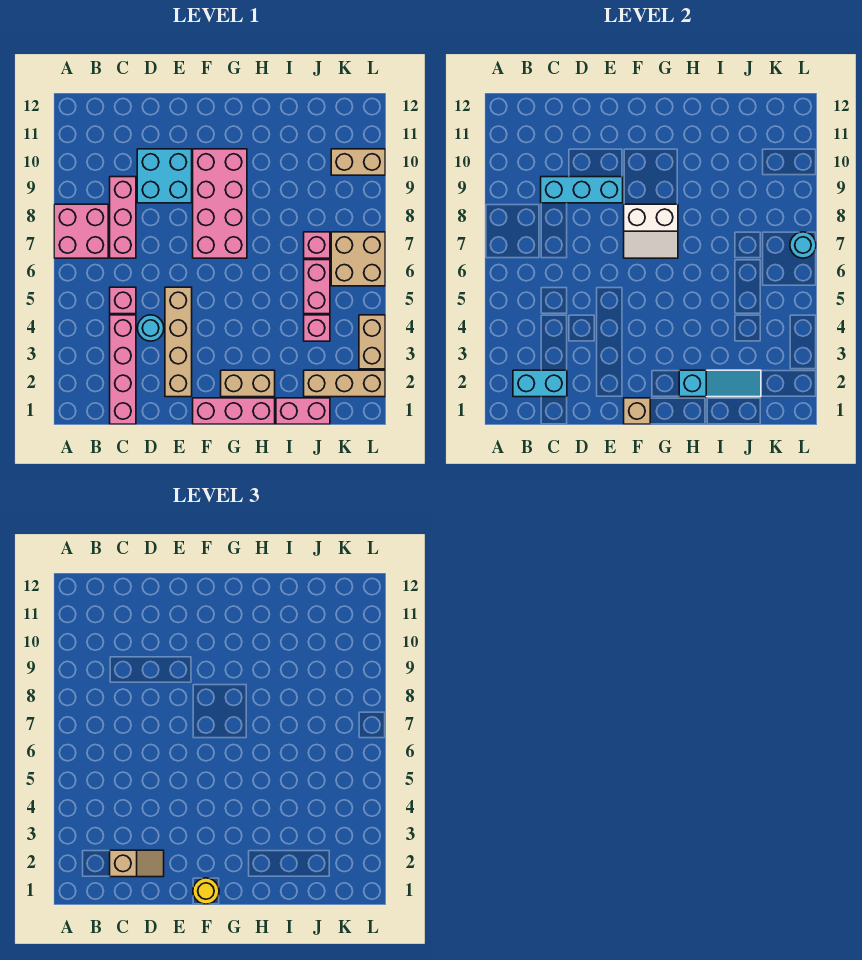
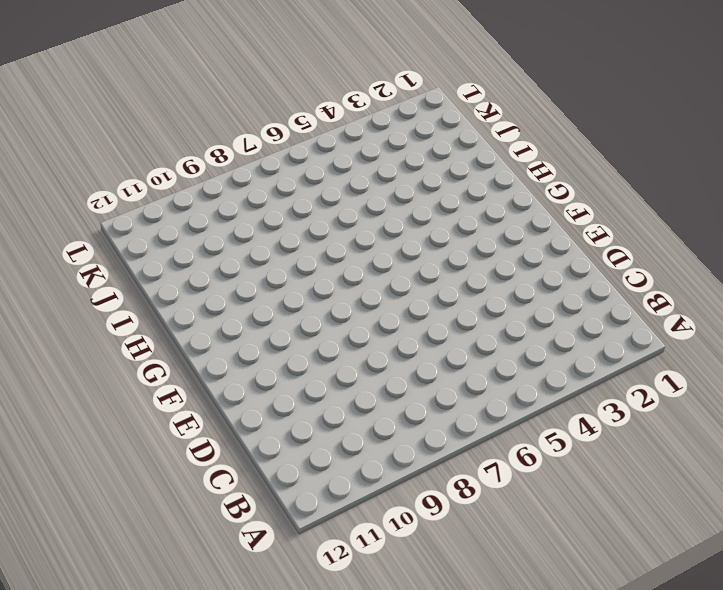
none -> pink brick A7:B8 level 1
none -> pink brick C1:C4 level 1
none -> pink brick C5 level 1

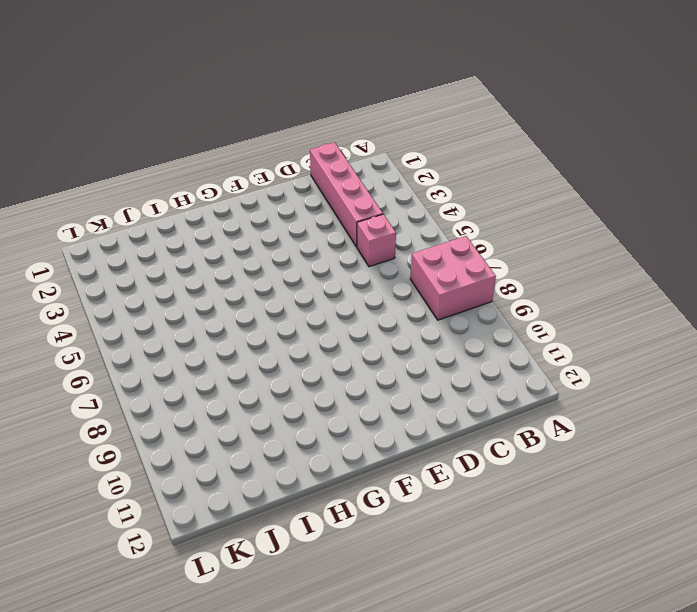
none -> pink brick C7:C9 level 1
none -> cyan round brick D4 level 1
none -> cyan brick D9:E10 level 1

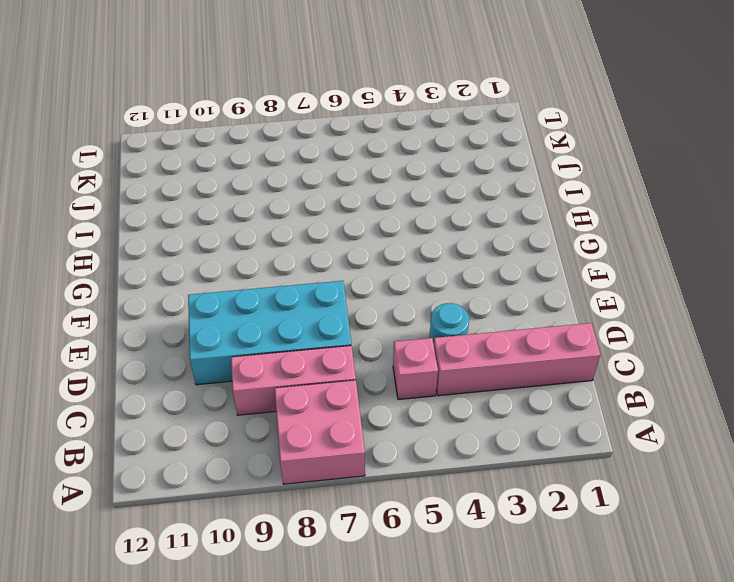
cyan brick D7:E10 level 1 -> cyan brick D9:E10 level 1
none -> tan brick E2:E5 level 1
none -> pink brick F1:H1 level 1
none -> pink brick F7:G10 level 1

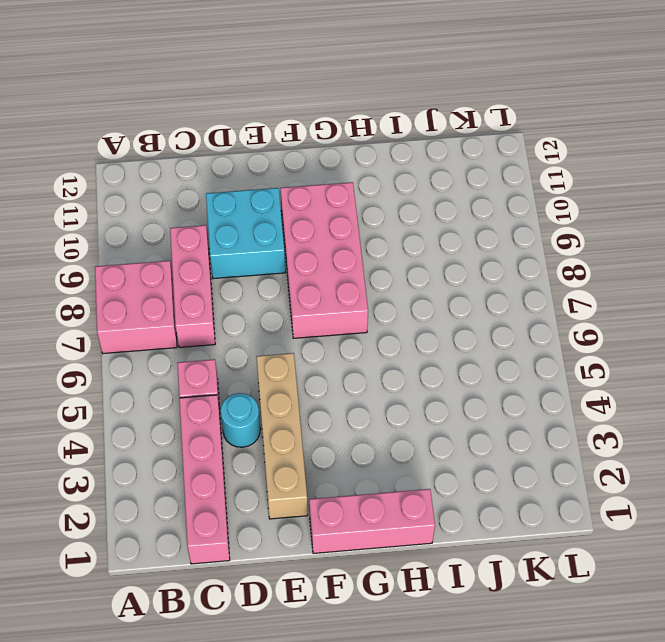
none -> tan brick G2:H2 level 1
none -> pink brick I1:J1 level 1
none -> tan brick J2:L2 level 1

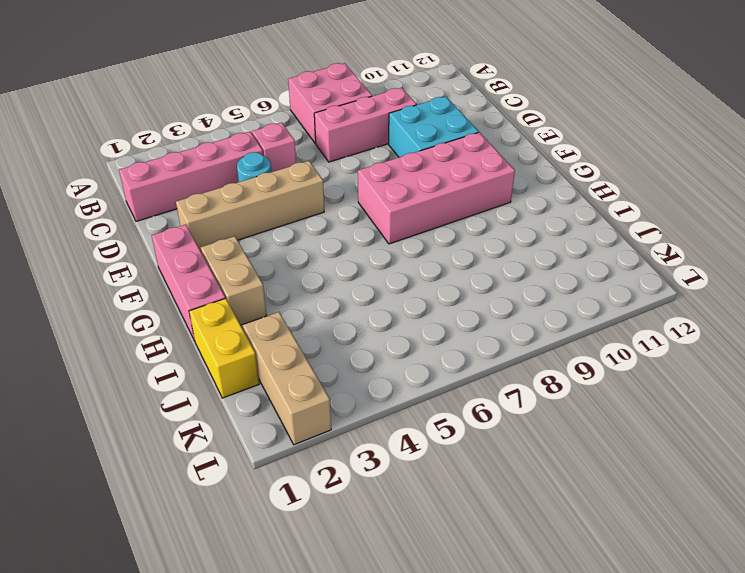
yellow brick I1:J1 level 1 -> pink brick I1:J1 level 1
none -> pink brick J4 level 1
none -> pink brick J5:J6 level 1
none -> pink brick J7 level 1

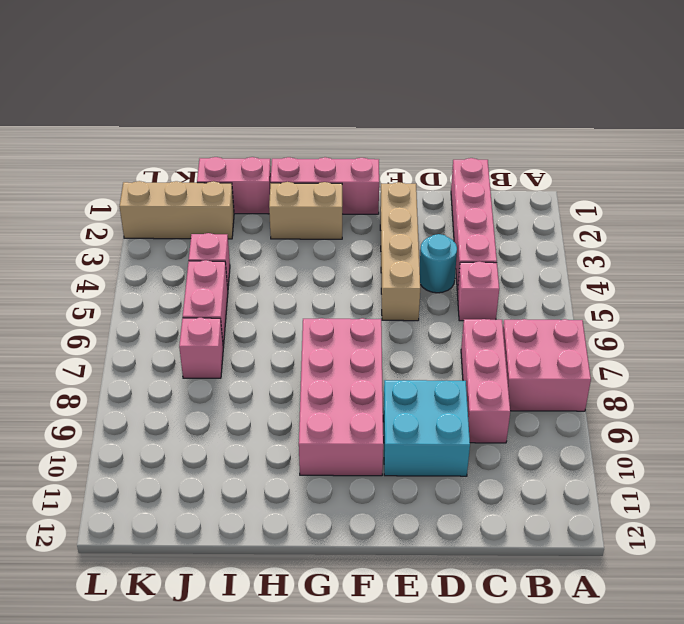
none -> tan brick K6:L7 level 1
none -> tan brick K10:L10 level 1
none -> tan brick L3:L4 level 1

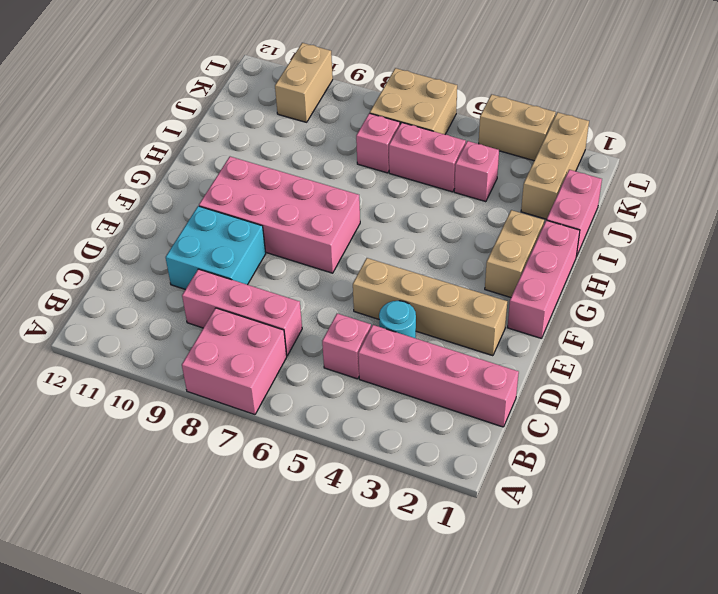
none -> cyan brick B2:C2 level 2
none -> cyan brick C9:E9 level 2
none -> tan brick F1 level 2

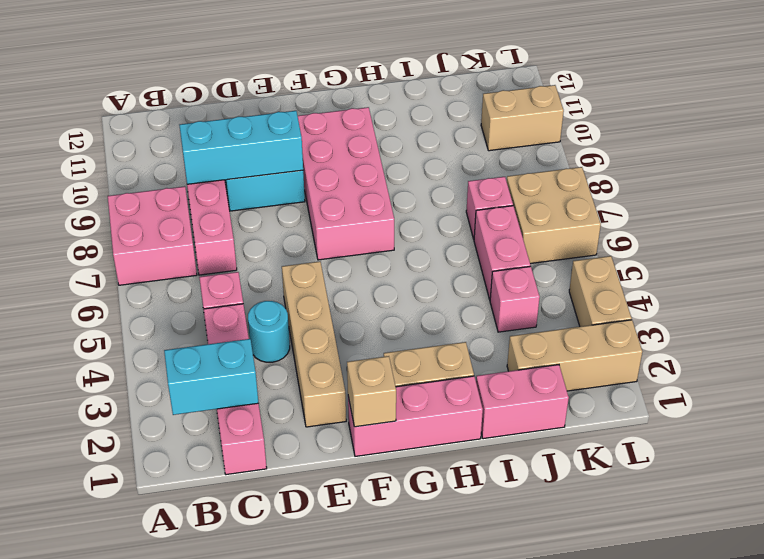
none -> white slope F7:G8 level 2 top 8
none -> cyan slope H2:J2 level 2 top H
none -> cyan round brick L7 level 2

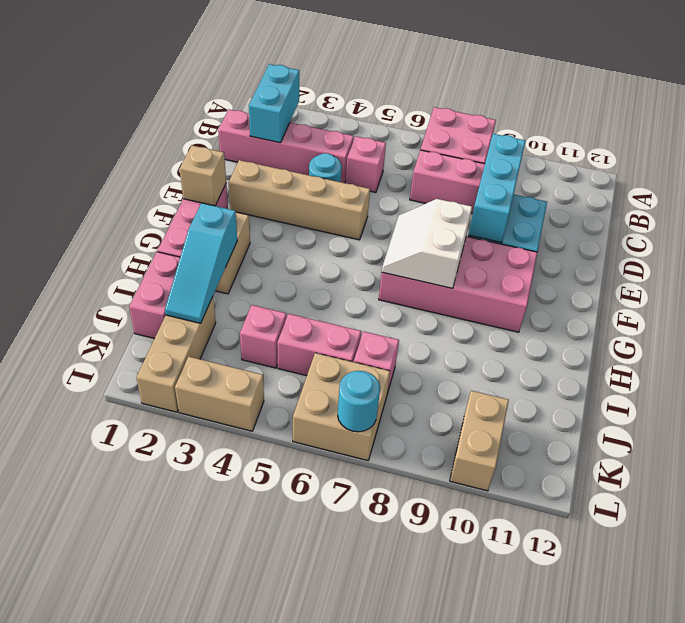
none -> tan slope C2:D2 level 3 top C
none -> yellow round brick F1 level 3

